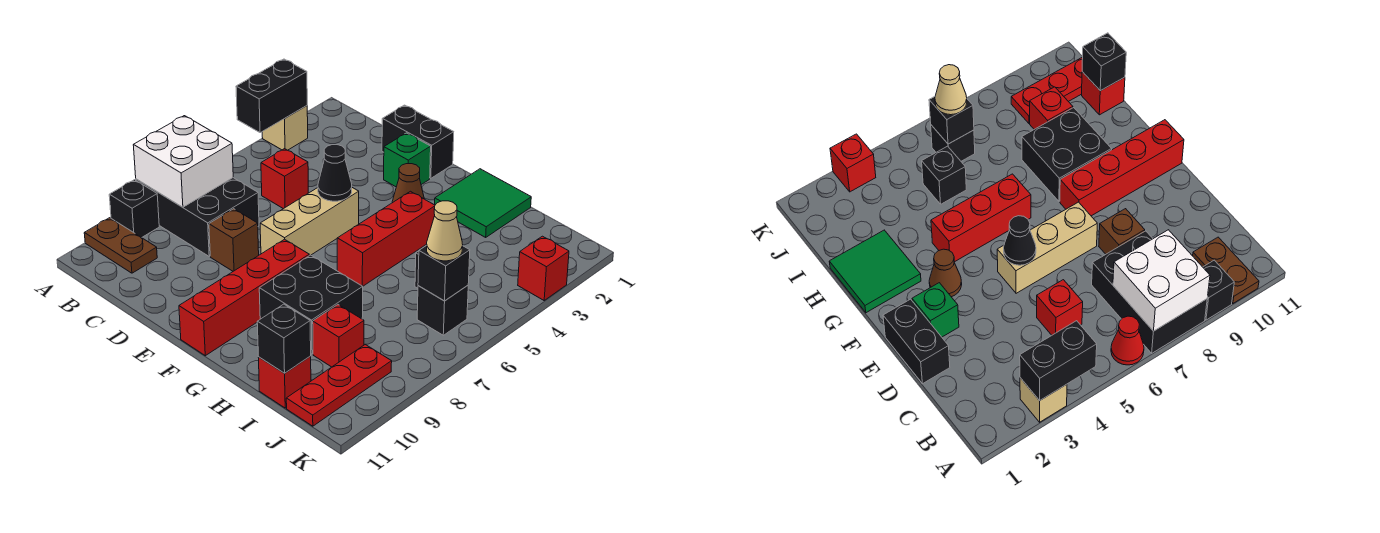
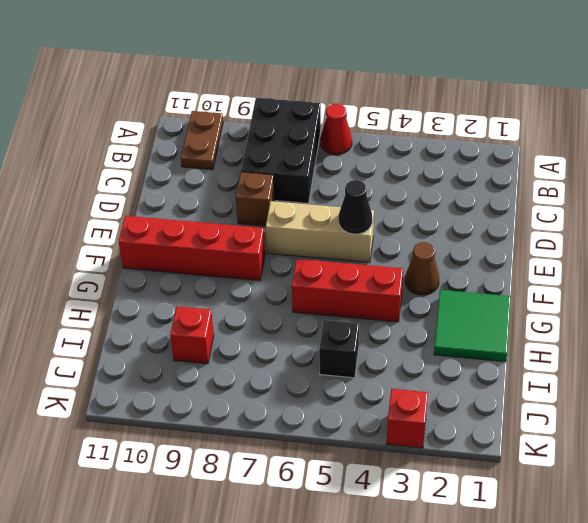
none -> tan brick A3 level 1
none -> black brick A9 level 1
none -> red brick C5 level 1

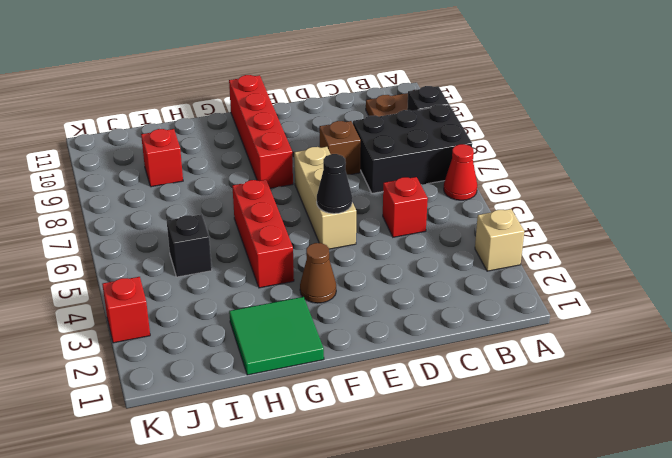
none -> black brick D1:E1 level 1
none -> green brick E2 level 1
none -> black brick G8:H9 level 1

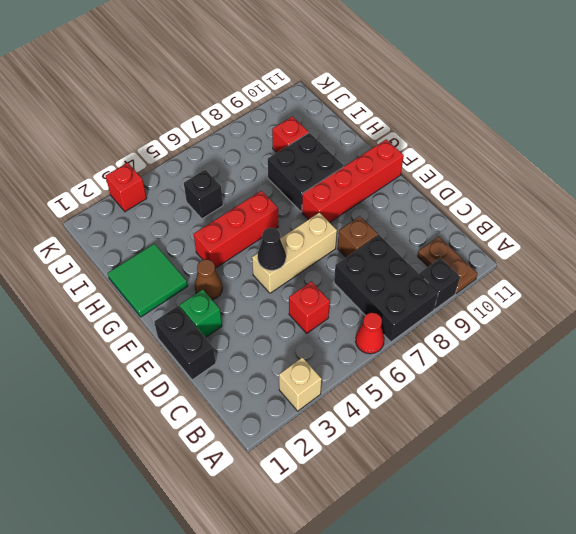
none -> red brick I11 level 1
none -> black brick J6 level 1
none -> red plate J9:J11 level 1

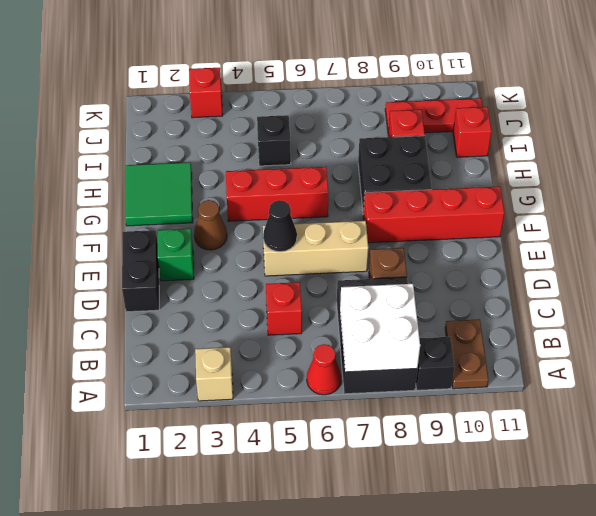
none -> black brick J6 level 1
none -> black brick A3:A4 level 2
none -> black brick I11 level 2

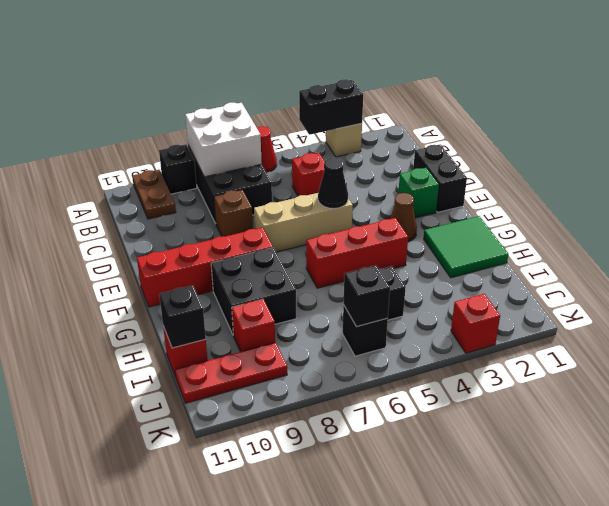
none -> tan cone J6 level 3

